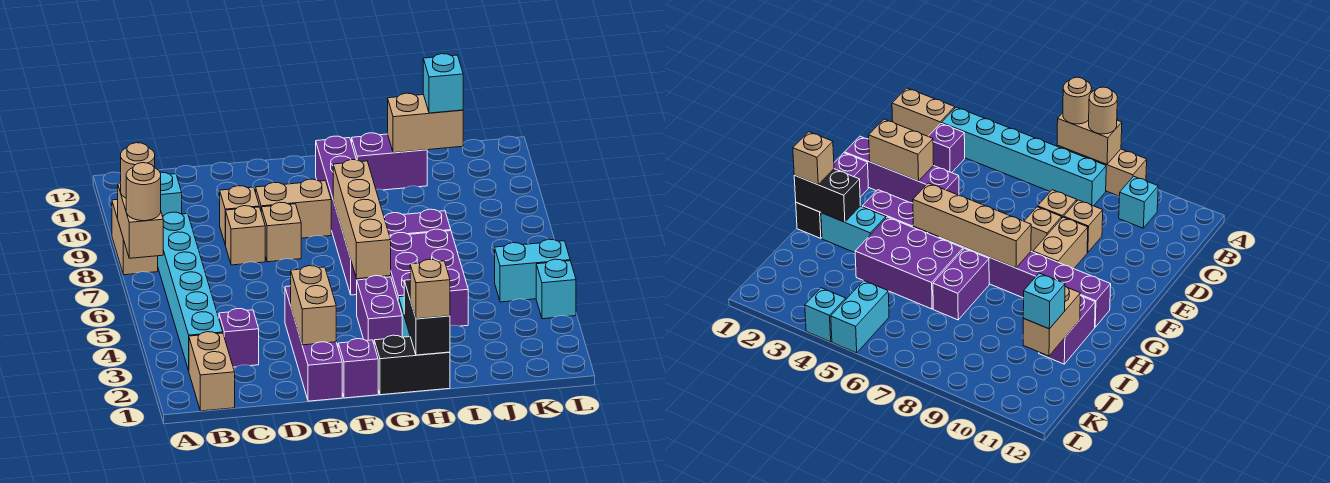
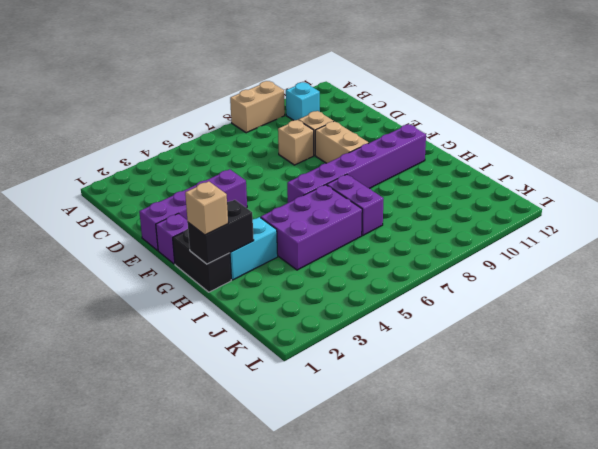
none -> tan brick B1:B2 level 1
none -> cyan brick B3:B8 level 1
none -> purple brick C3 level 1

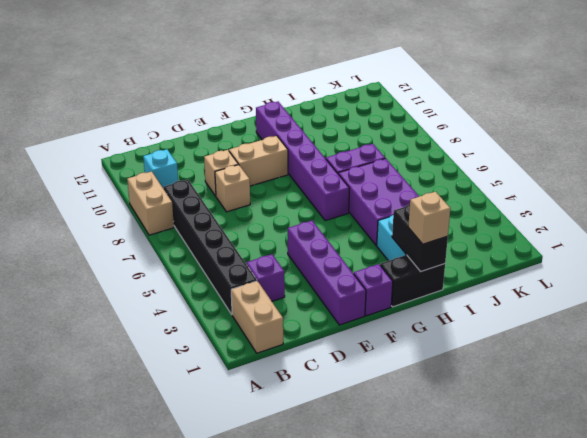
black brick B3:B8 level 1 -> cyan brick B3:B8 level 1
none -> tan brick E8 level 1
none -> purple brick G3:G4 level 1
none -> purple brick H11:I11 level 1

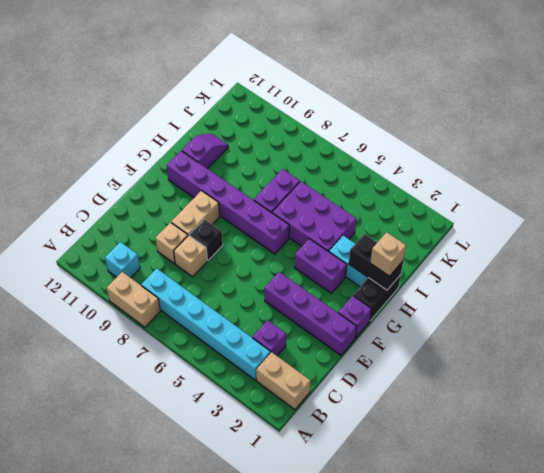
black brick E8 level 1 -> tan brick E8 level 1
purple slope H11:I11 level 1 top H -> purple brick H11:I11 level 1
none -> cyan brick K5:L5 level 1
none -> cyan brick L4 level 1
none -> tan brick A7:A8 level 2

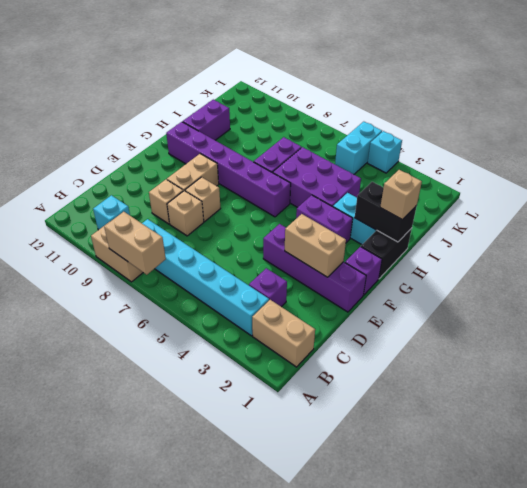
none -> tan brick G5:G8 level 2
none -> tan brick I11:J11 level 2
none -> tan round brick A7 level 3

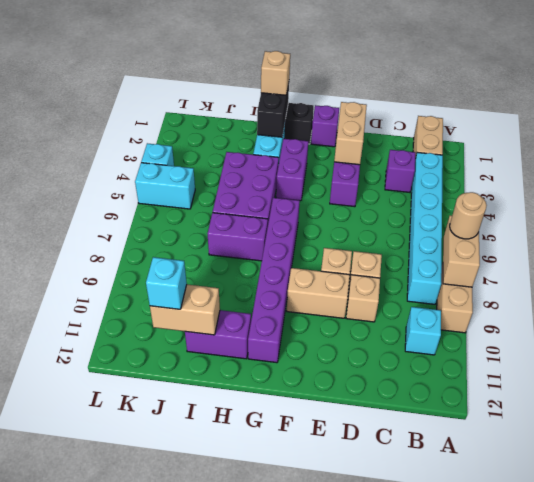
none -> tan brick G5:G8 level 2
none -> tan round brick A8 level 3

